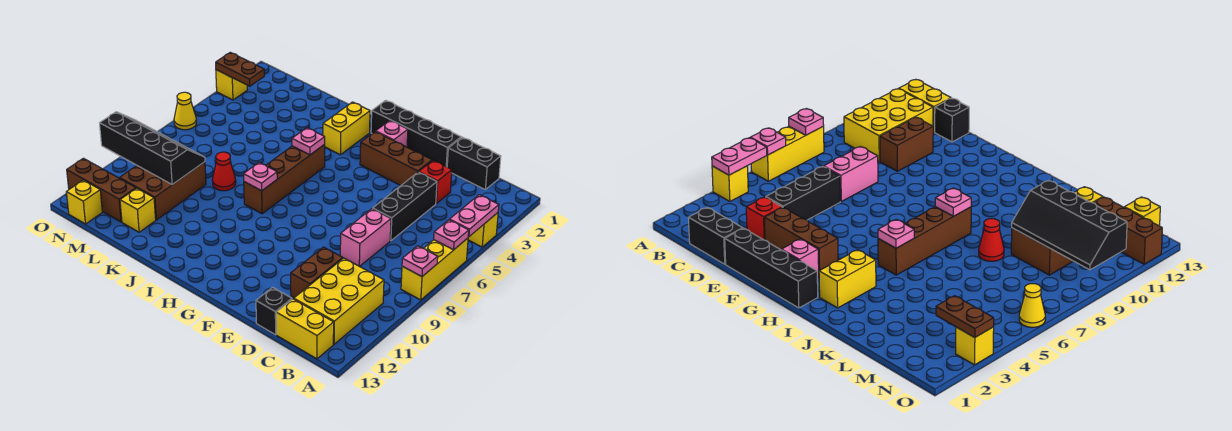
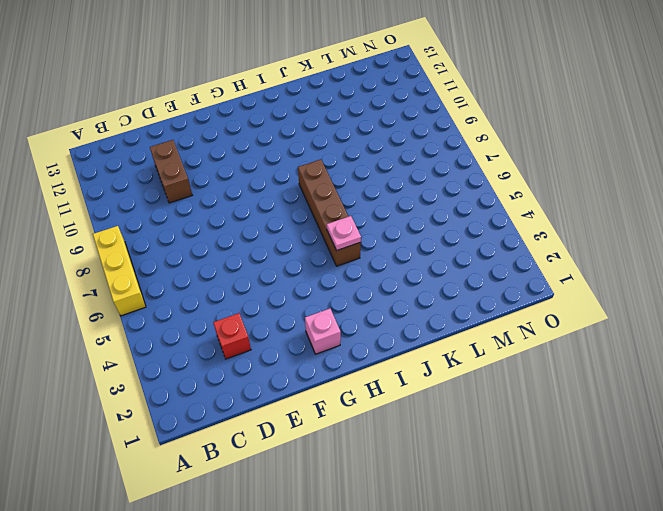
none -> yellow brick A4 level 1
none -> yellow brick B10:C12 level 1
none -> yellow brick B13:C13 level 1

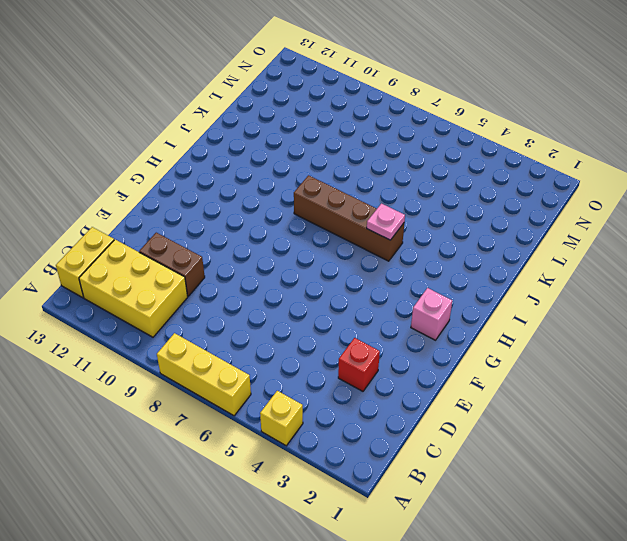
none -> black brick C1:D1 level 1
none -> black brick D4:D6 level 1
none -> pink brick D7:D8 level 1

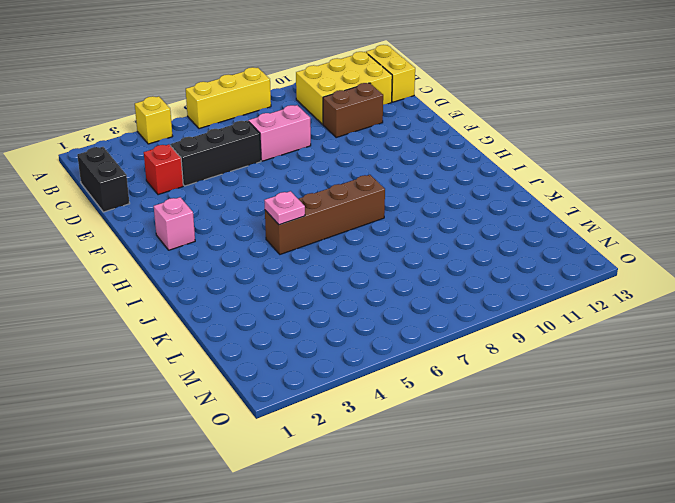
none -> black brick D13 level 1
none -> black brick E1:H1 level 1
none -> brown brick E3:G3 level 1

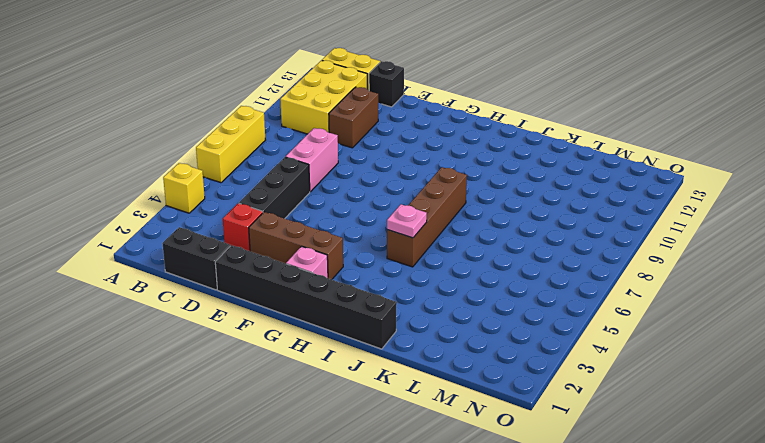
black brick E1:J1 level 1 -> black brick E1:H1 level 1
none -> yellow brick I2:I3 level 1
none -> red cone K8 level 1
none -> brown brick L9:M11 level 1

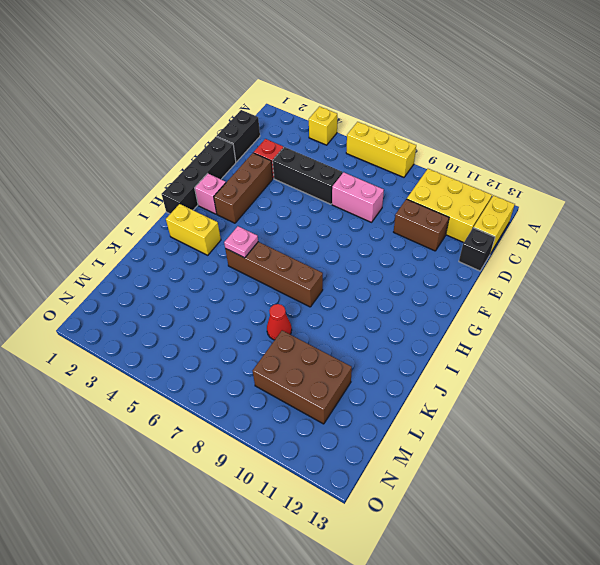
none -> yellow brick L12 level 1
none -> brown brick M12:O12 level 1
none -> yellow brick N13 level 1

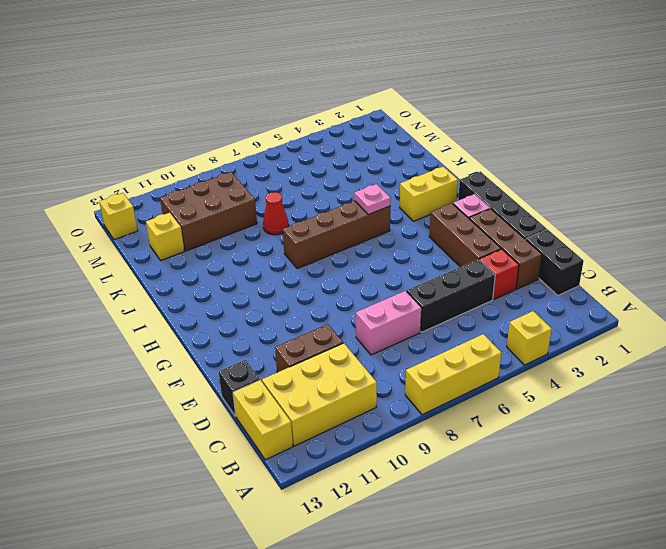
brown brick D2:F2 level 1 -> brown brick M12:O12 level 1
none -> yellow brick O3 level 1
none -> yellow cone O6 level 1
none -> pink plate A4:A5 level 2

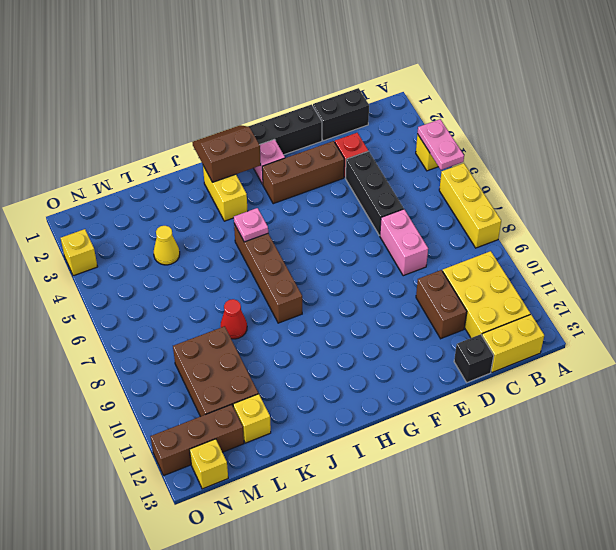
brown slope H1:I2 level 2 top 2 -> none
yellow cone L4 level 1 -> yellow cone O6 level 1
none -> pink plate A6 level 2
none -> pink plate A8 level 2
none -> pink plate I8 level 2

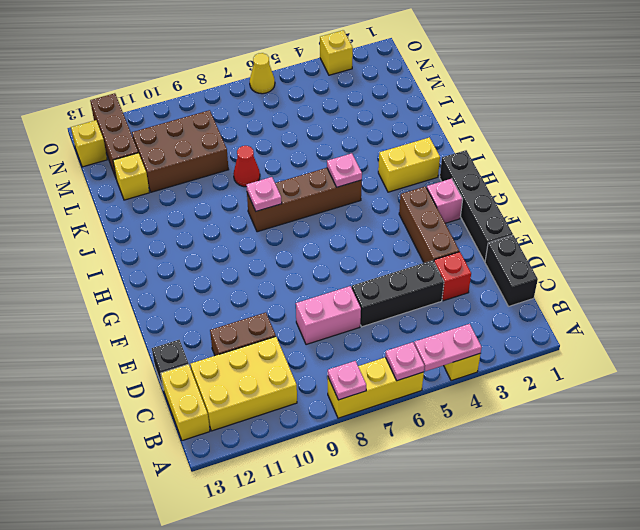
none -> black slope L9:O10 level 2 top 10
none -> brown plate N3:O3 level 2

